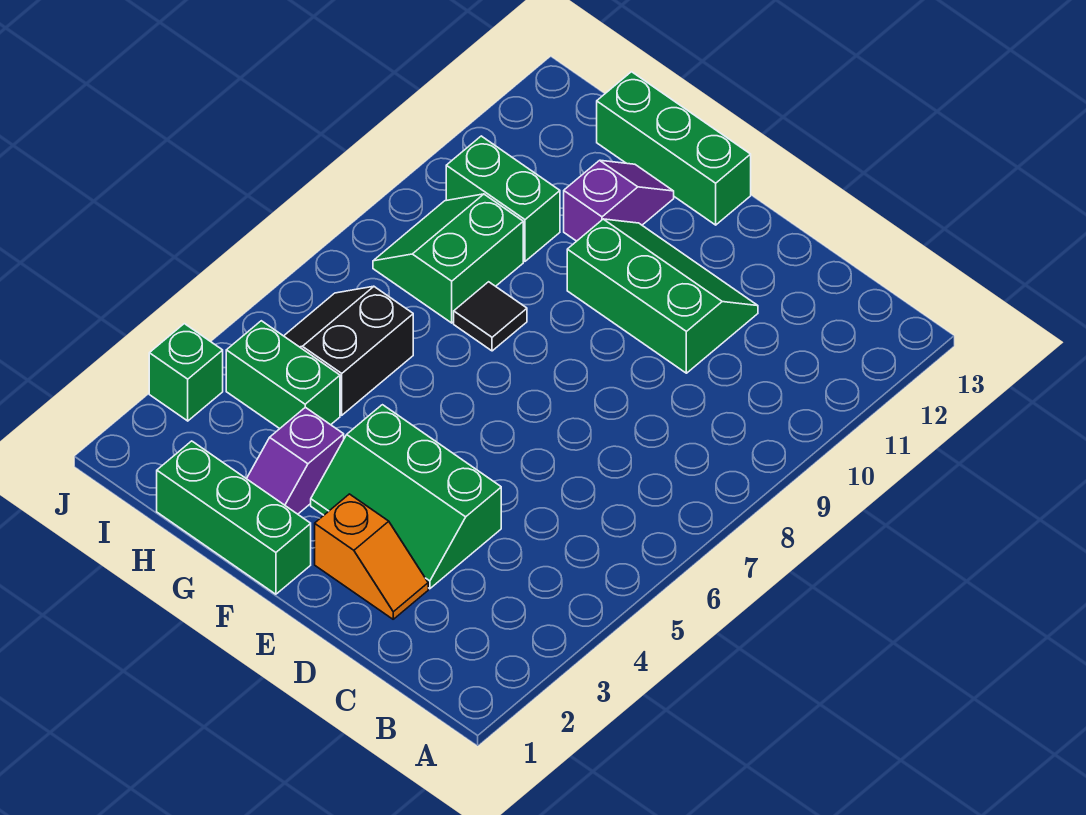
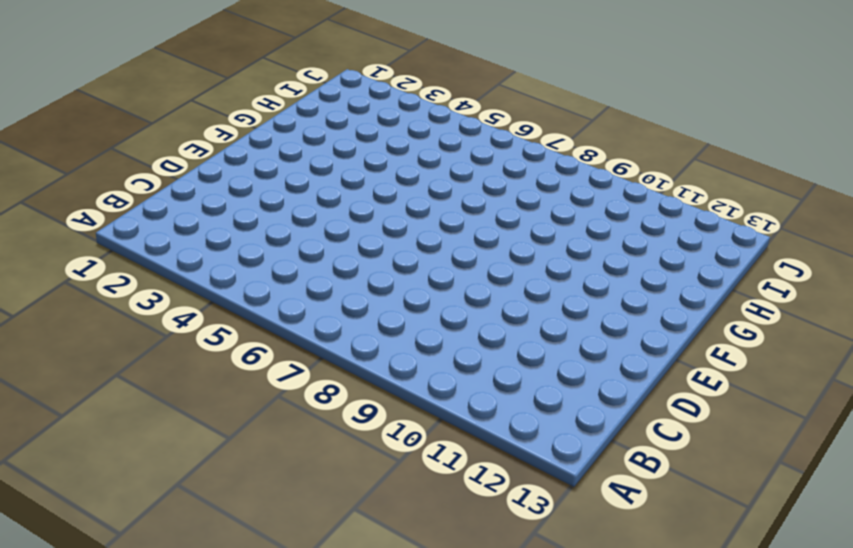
none -> orange slope D2:E2 level 1 top E
none -> green slope D3:F4 level 1 top 4
none -> green slope D10:F11 level 1 top 10

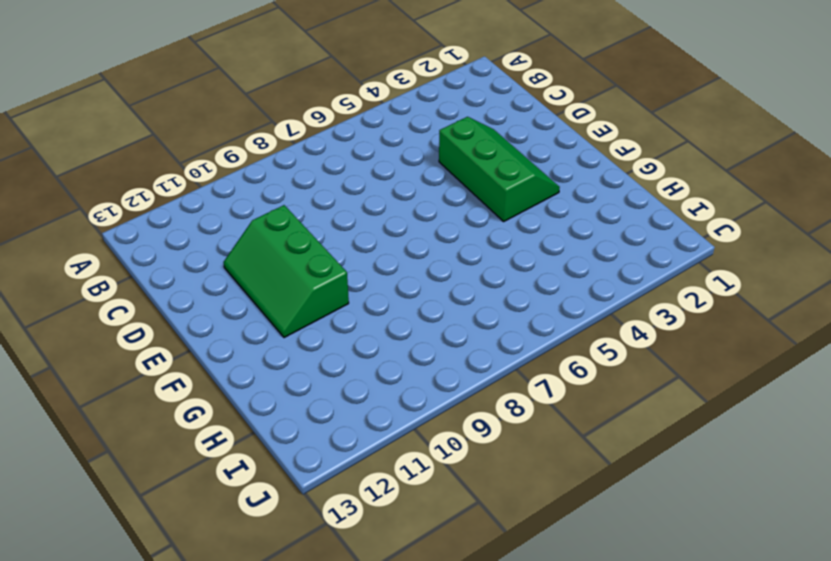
none -> orange slope D2:E2 level 1 top E
none -> green brick F1:H1 level 1
none -> green brick F13:H13 level 1

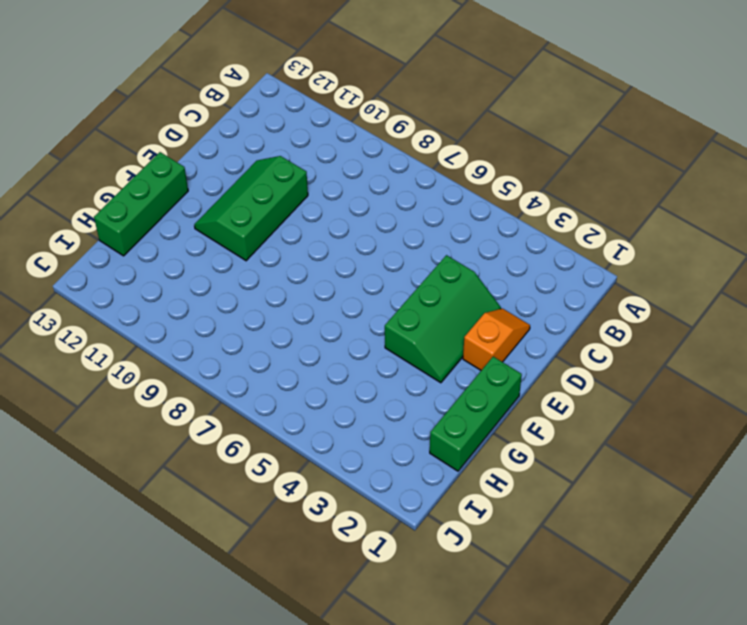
none -> purple slope G2:G3 level 1 top 3
none -> black tile G8 level 1
none -> purple slope G11:G12 level 1 top 11

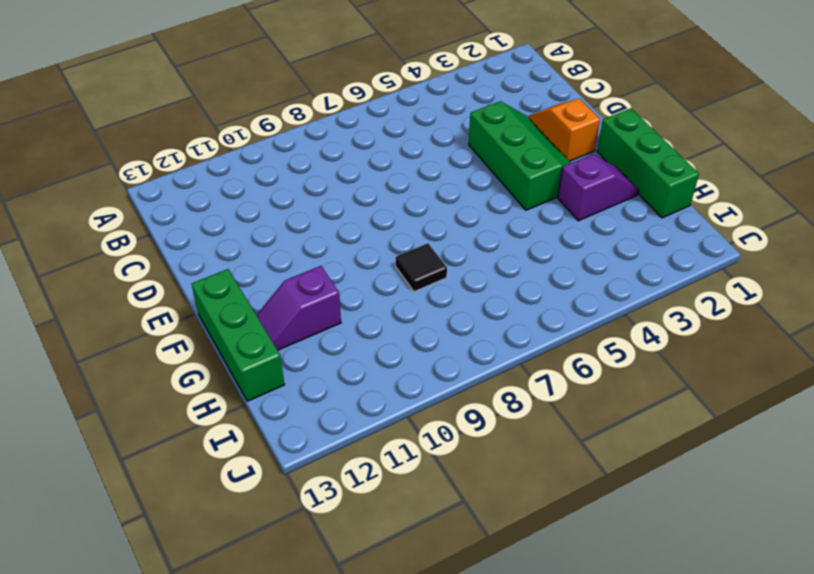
none -> green slope D10:F11 level 1 top 10
none -> green brick H4:I4 level 1
none -> black slope H5:I6 level 1 top H

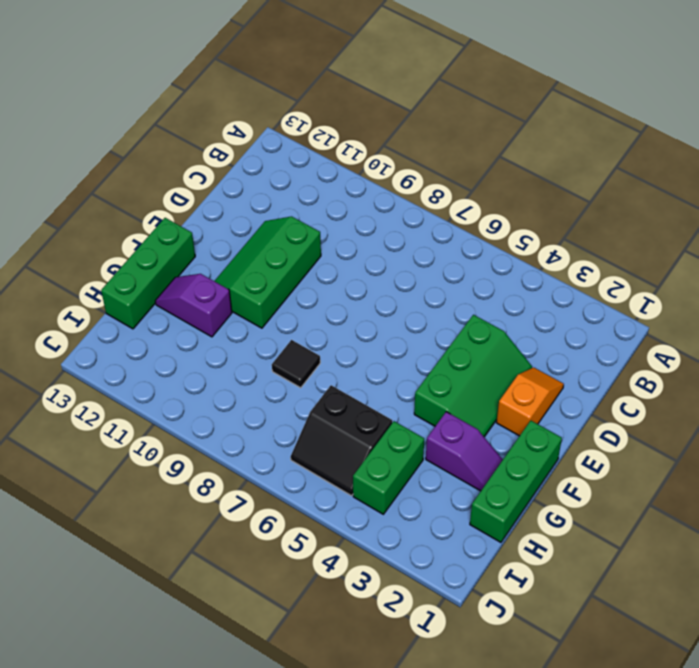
none -> green slope H8:I9 level 1 top H
none -> green brick H10:I10 level 1
none -> green brick J3 level 1

